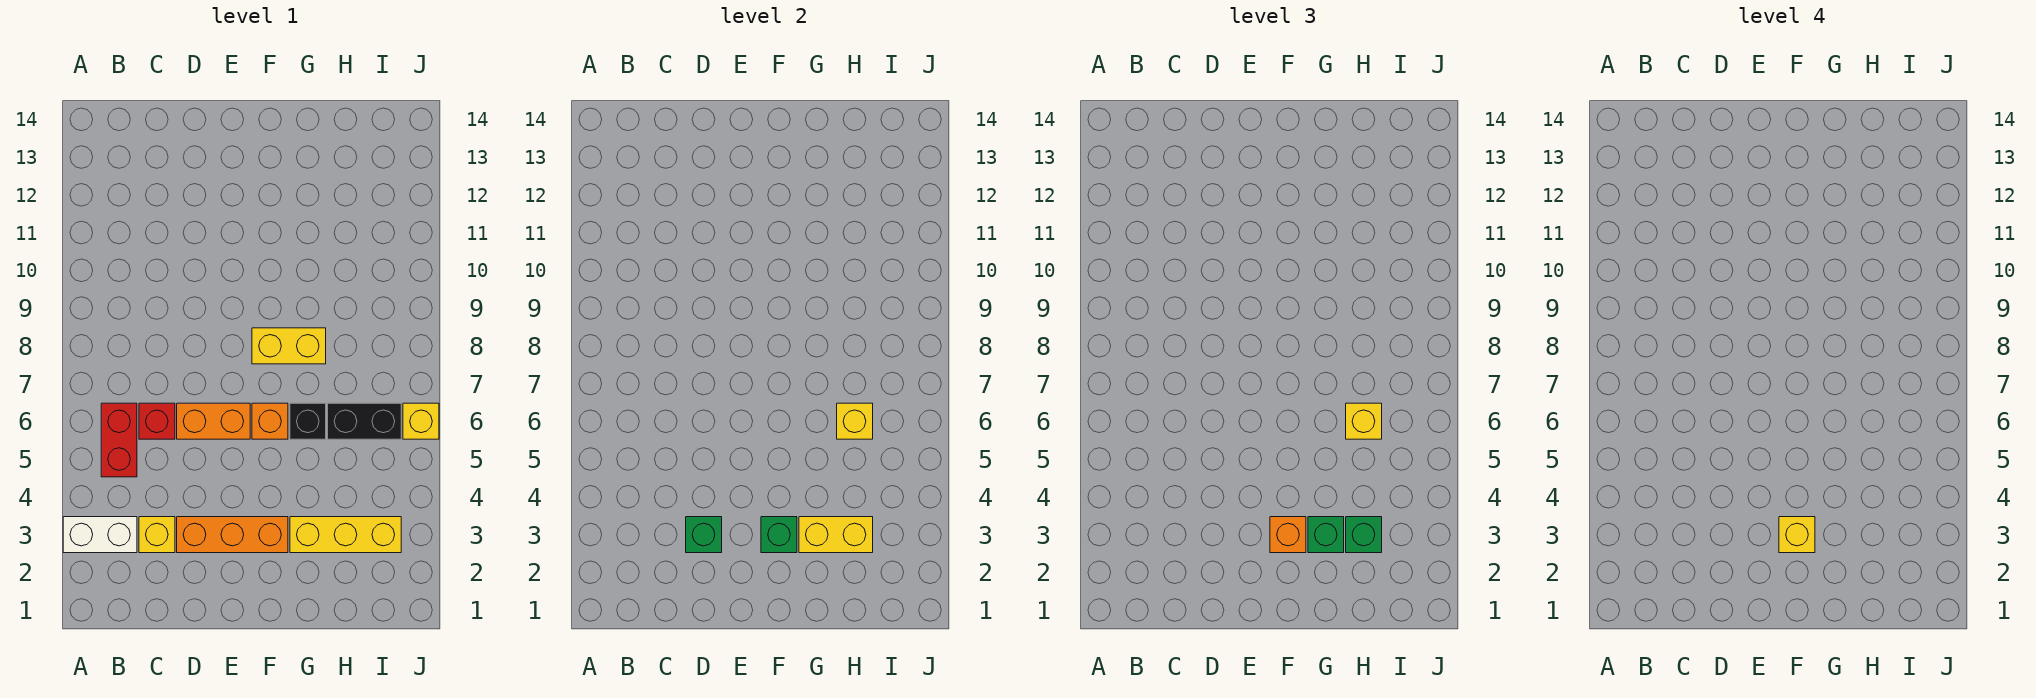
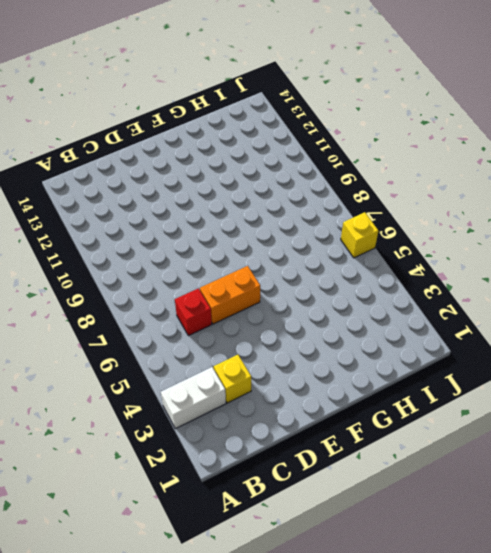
none -> red brick B5:B6 level 1
none -> orange brick D3:F3 level 1
none -> orange brick F6 level 1

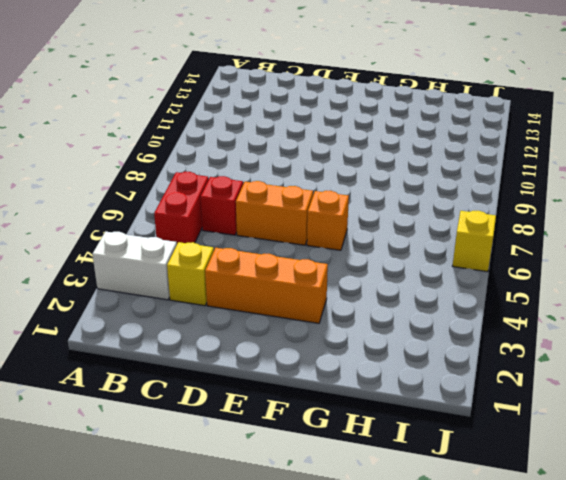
none -> yellow brick F8:G8 level 1
none -> yellow brick G3:I3 level 1
none -> black brick G6 level 1

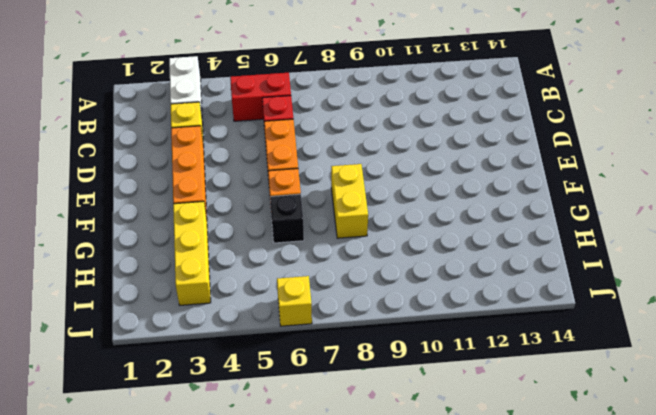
none -> black brick H6:I6 level 1
none -> green brick D3 level 2
none -> green brick F3 level 2

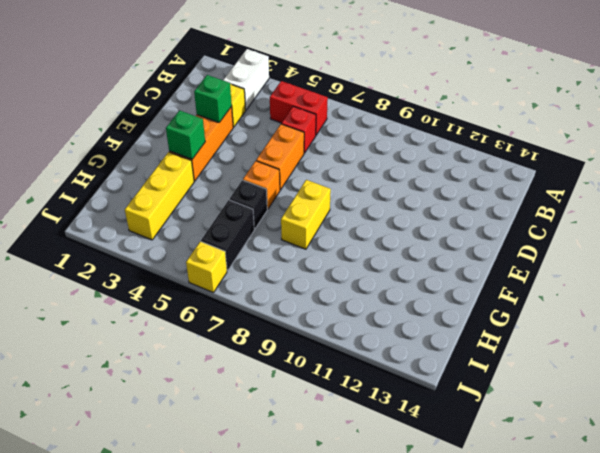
none -> yellow brick G3:H3 level 2
none -> yellow brick H6 level 2
none -> orange brick F3 level 3

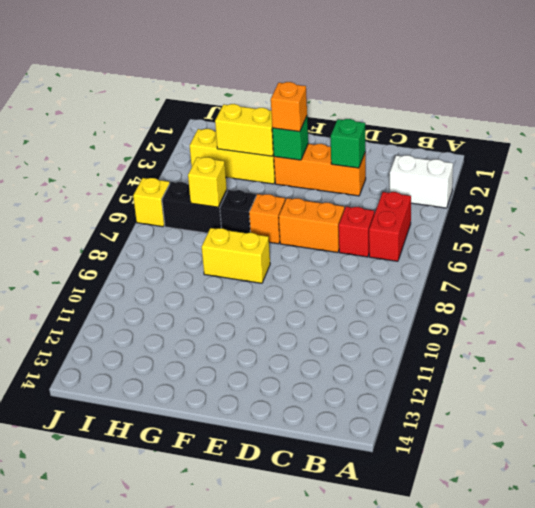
none -> yellow brick C3 level 1
none -> green brick G3 level 3
none -> green brick H3 level 3

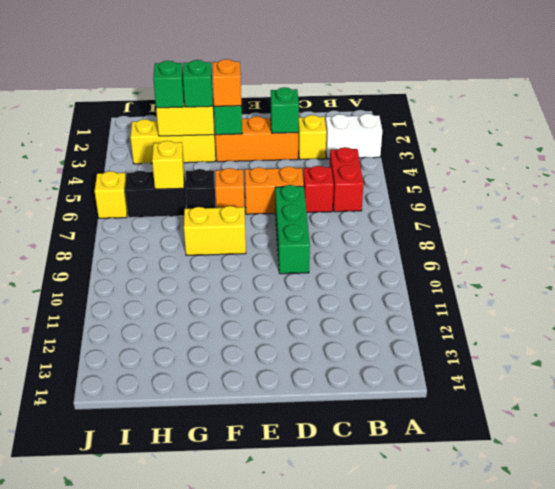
green brick D7:D9 level 1 -> none
none -> yellow brick H6 level 3
none -> yellow brick F3 level 4

